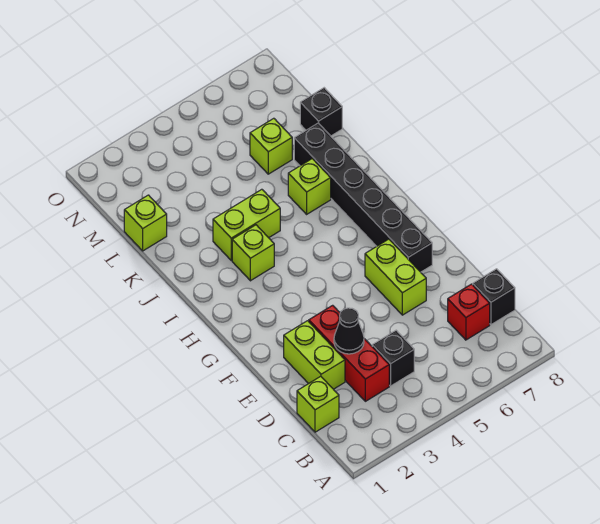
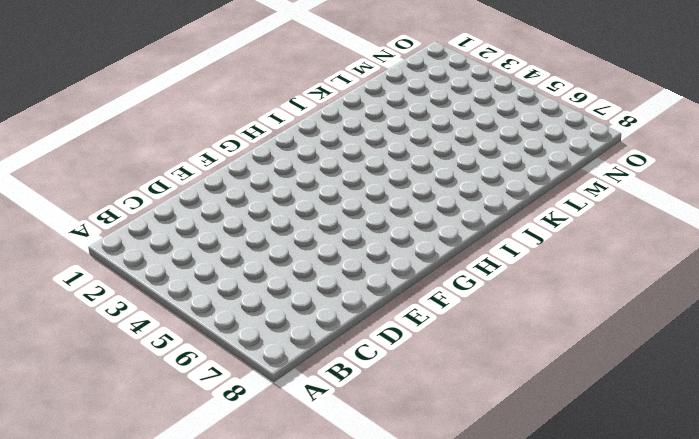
none -> lime brick C1 level 1
none -> red brick C3:E3 level 1
none -> black brick C4 level 1

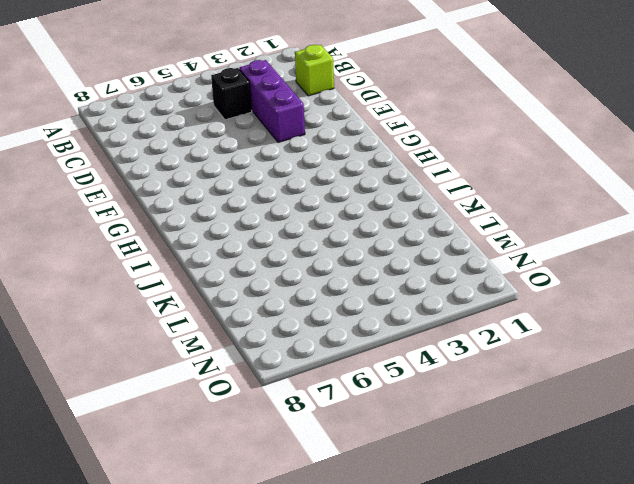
purple brick C3:E3 level 1 -> red brick C3:E3 level 1
none -> red brick C7 level 1
none -> black brick C8 level 1
none -> lime brick D2:E2 level 1

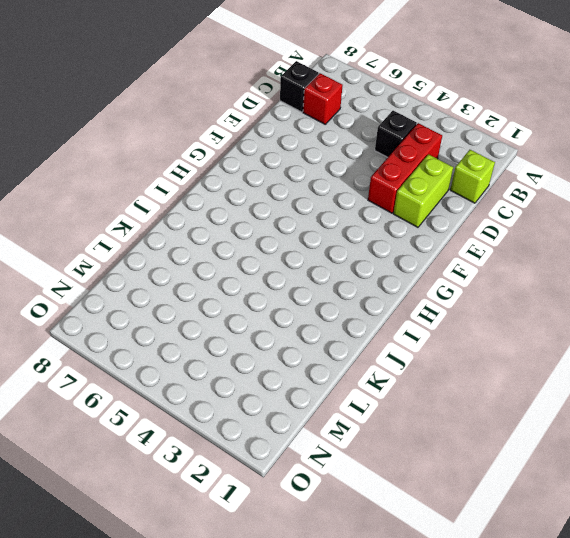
none -> lime brick E6:F6 level 1
none -> black brick F7:K7 level 1
none -> lime brick I3 level 1

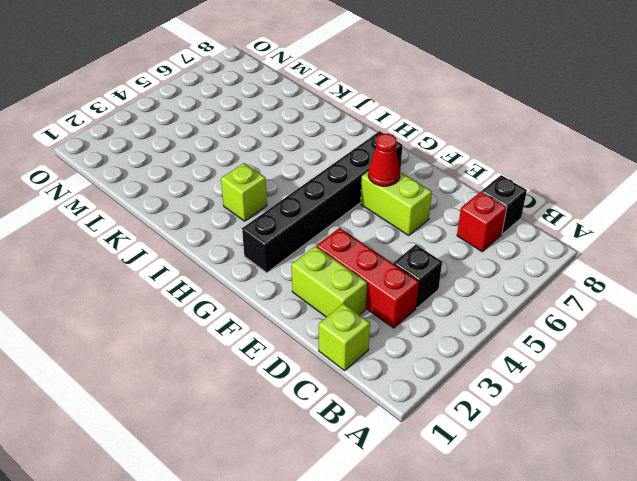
red cone F6 level 2 -> none
black brick G2:G7 level 1 -> black brick F7:K7 level 1
none -> lime brick J3:J4 level 1
none -> lime brick J6 level 1
none -> lime brick L1 level 1

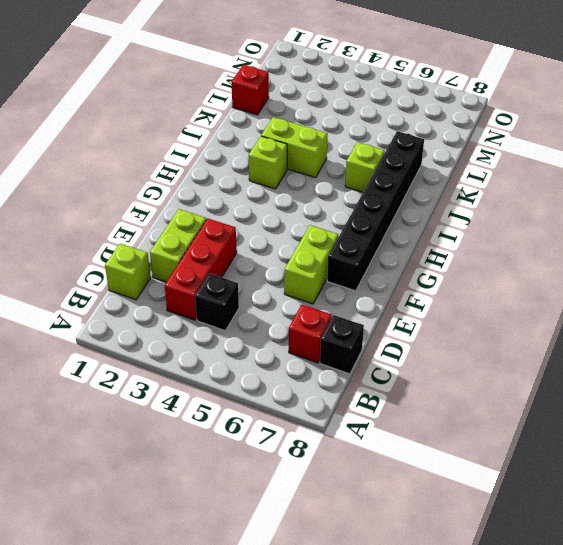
red brick L1 level 1 -> lime brick L1 level 1
none -> lime brick L6 level 1
none -> black brick L8 level 1
none -> black cone D3 level 2

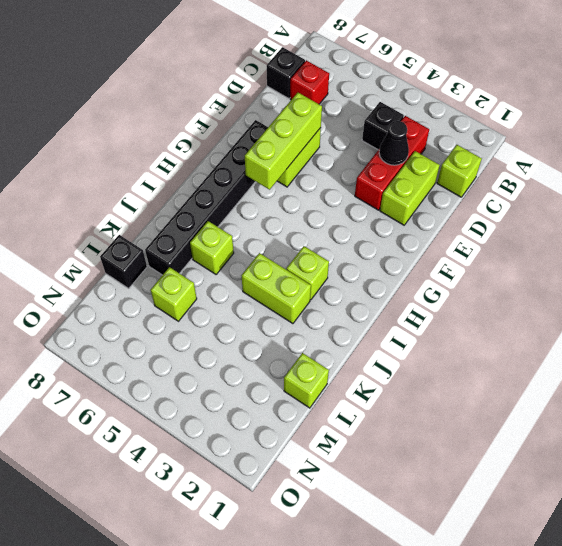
lime brick E6:G6 level 2 -> none

